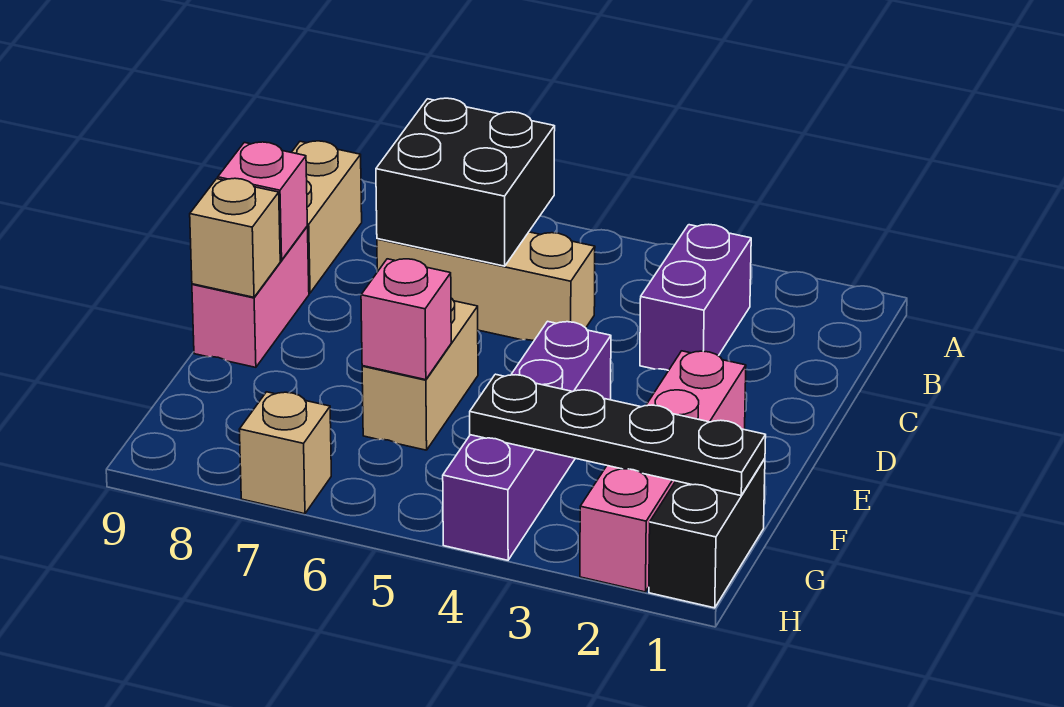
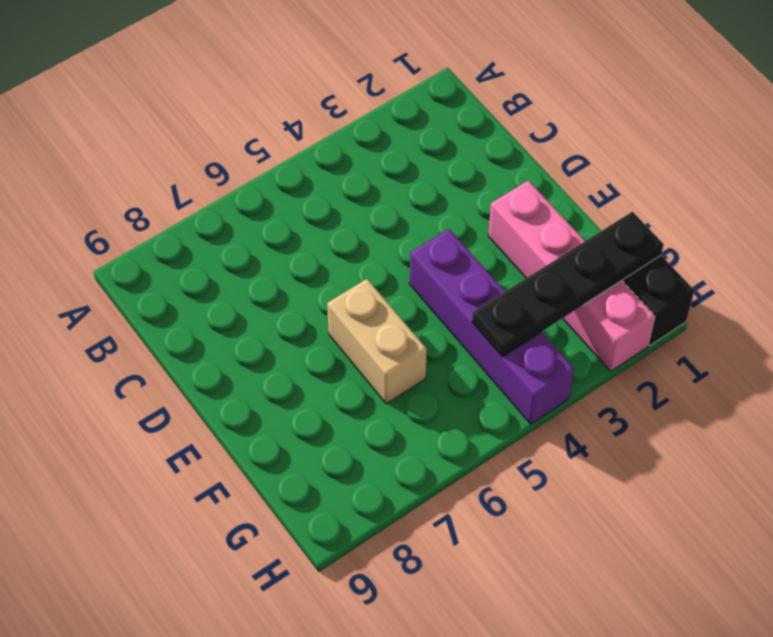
none -> purple brick B3:C3 level 1
none -> tan brick B9:C9 level 1
none -> tan brick C5:C7 level 1

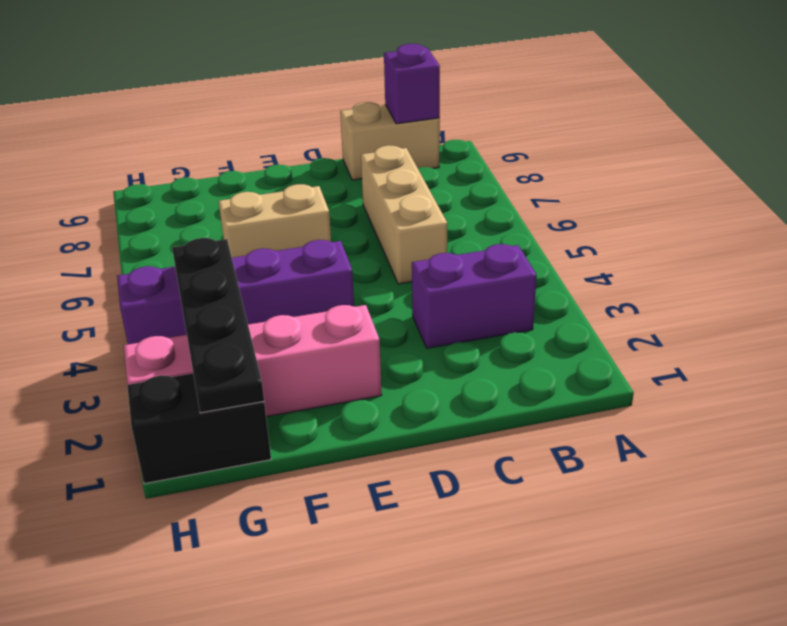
purple brick B9 level 2 -> none
none -> pink brick D9:E9 level 1
none -> tan brick H7 level 1
none -> black brick B6:C7 level 2

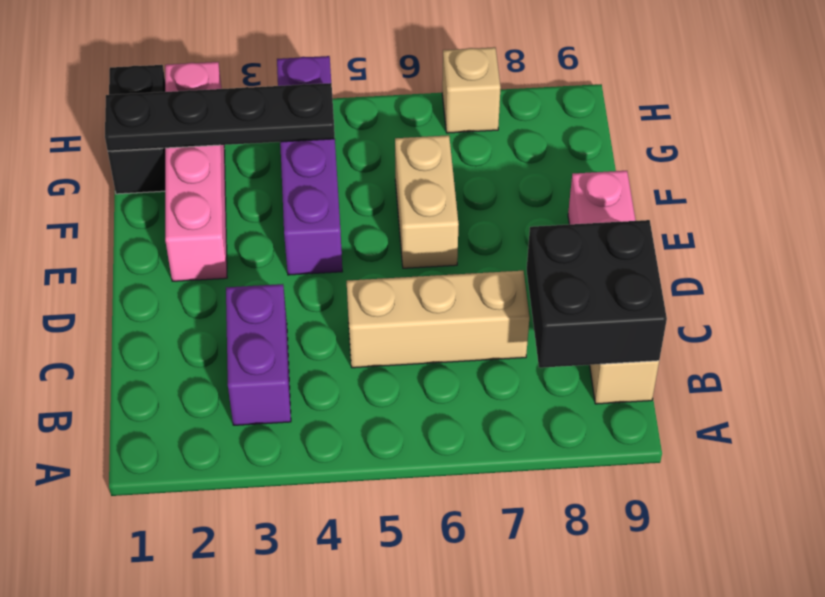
black brick B8:C9 level 2 -> black brick B6:C7 level 2
none -> pink brick D9 level 2
none -> tan brick E9 level 2
none -> pink brick F6 level 2

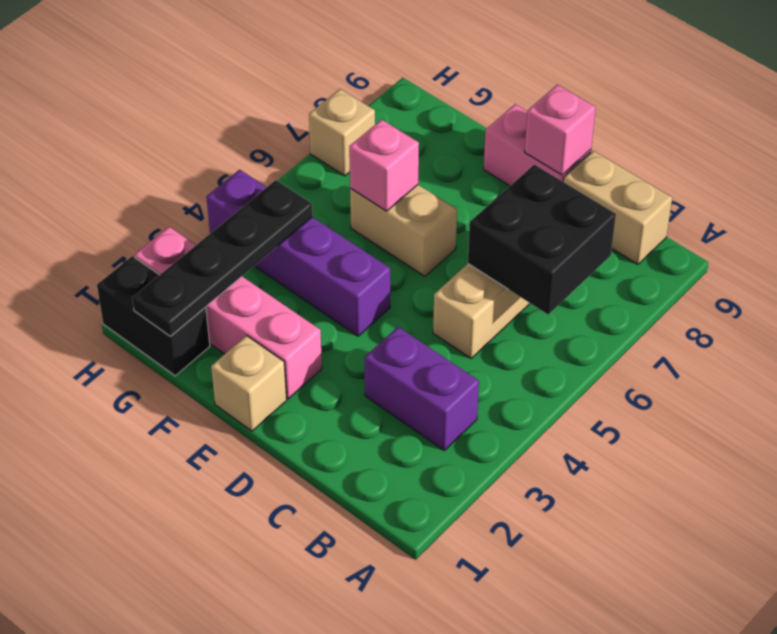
tan brick E1 level 1 -> tan brick E9 level 2

